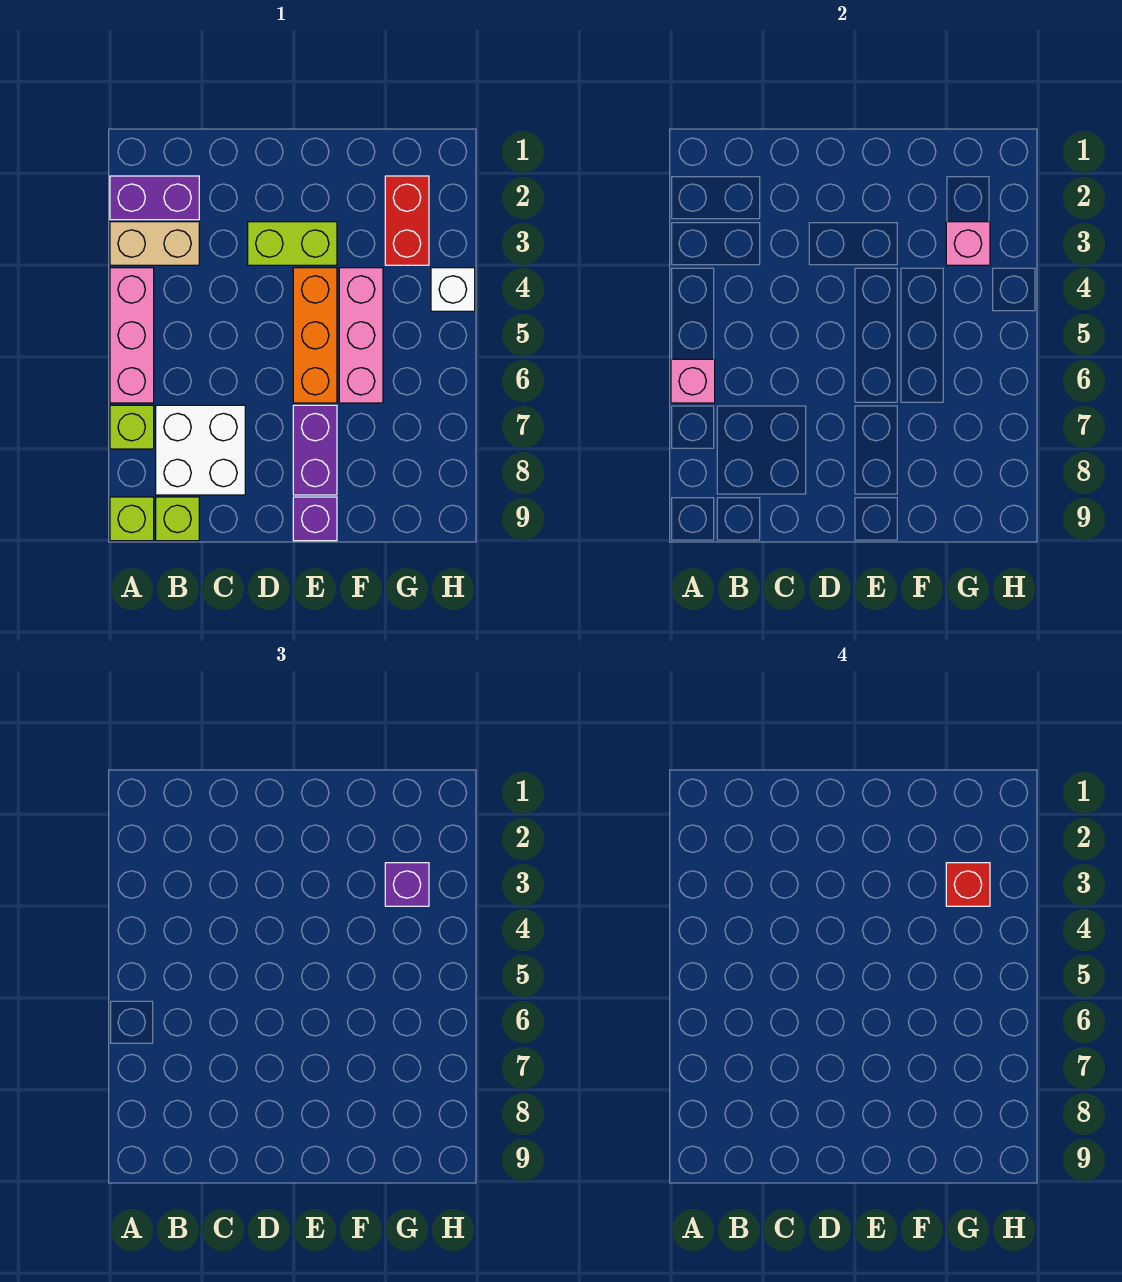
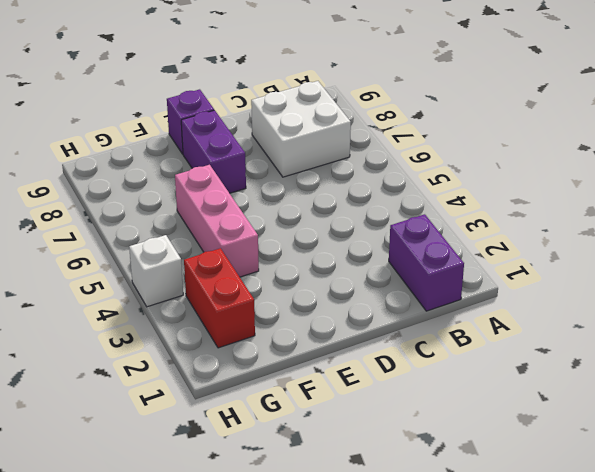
purple brick B1:B2 level 1 -> purple brick A2:B2 level 1
none -> tan brick A3:B3 level 1
none -> pink brick A4:A6 level 1
none -> lime brick A7 level 1

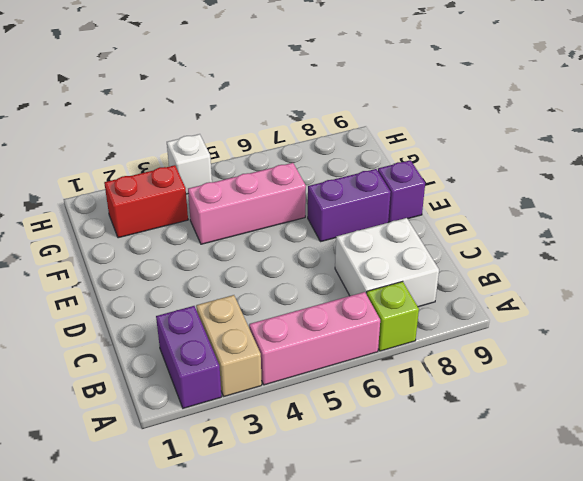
none -> lime brick A9 level 1
none -> lime brick B9 level 1
none -> lime brick D3:E3 level 1

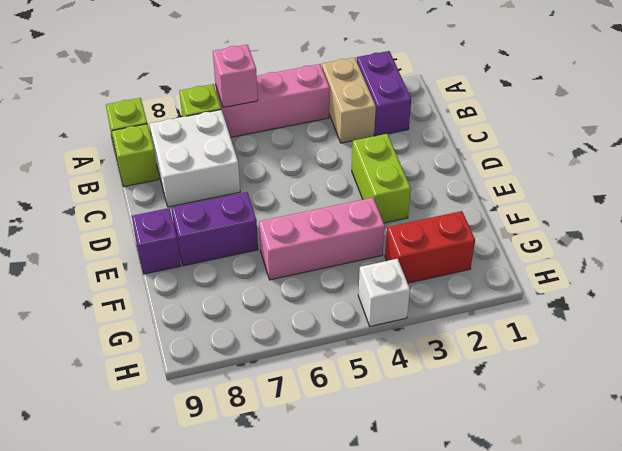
none -> orange brick E4:E6 level 1
none -> pink brick G3 level 2
none -> purple brick G3 level 3

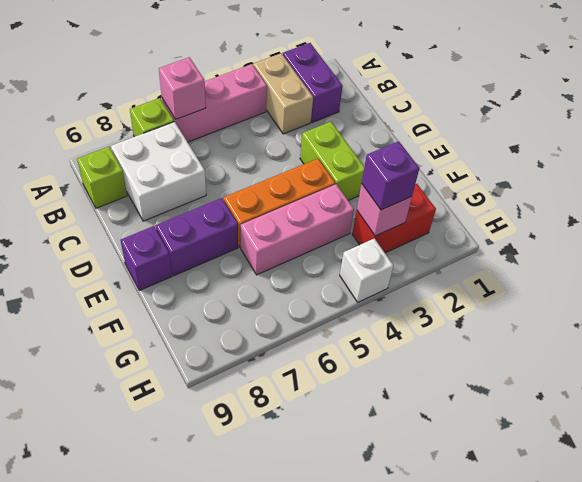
none -> lime brick A9 level 1
none -> red brick G3 level 4

